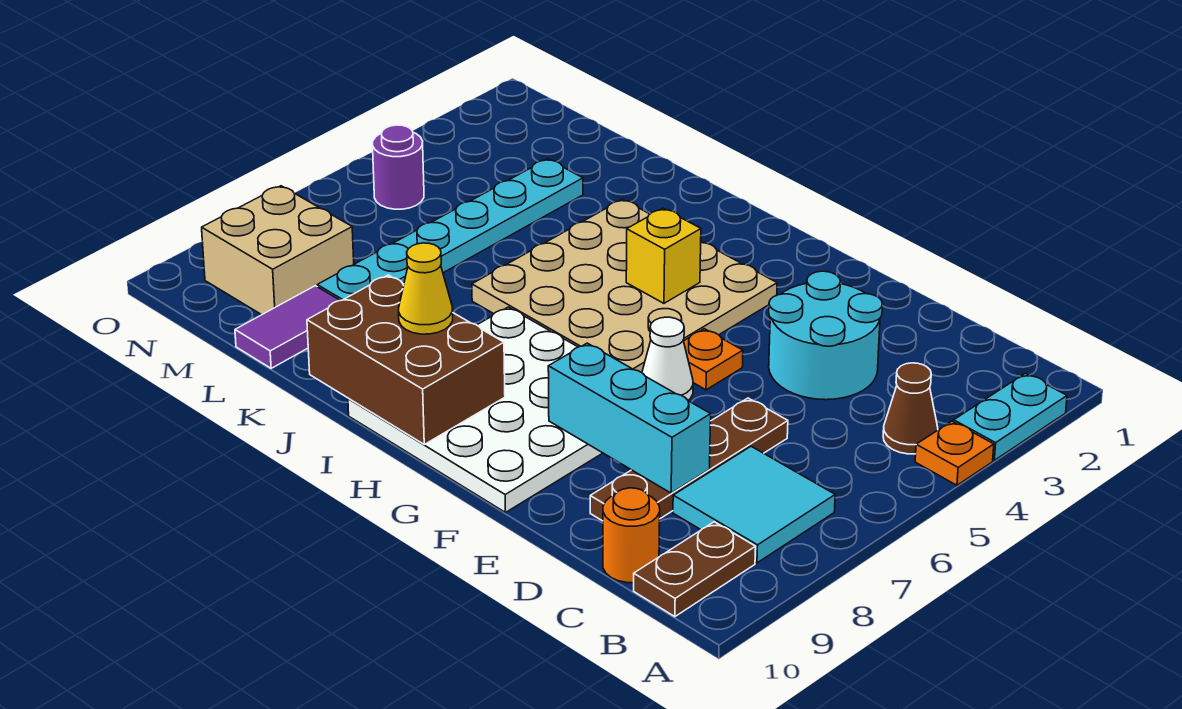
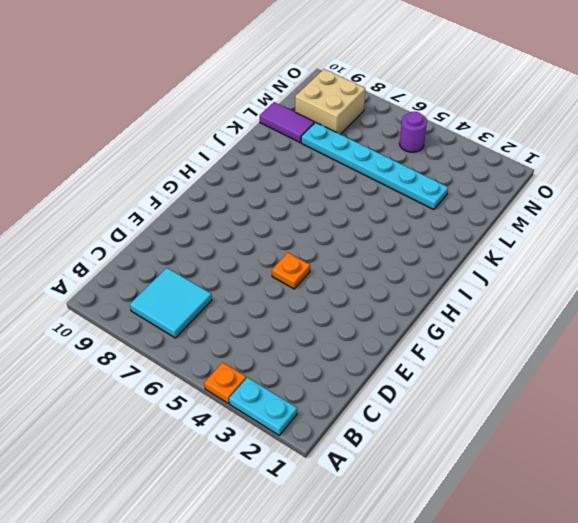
none -> brown cone B4 level 1
none -> brown plate B9:B10 level 1
none -> orange round brick C10 level 1

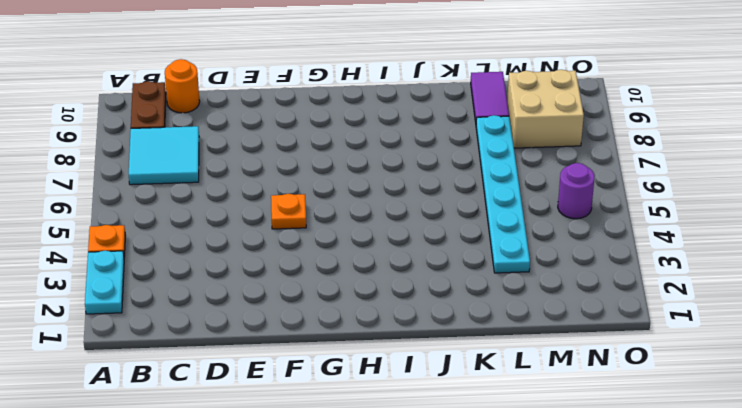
none -> brown cone B4 level 1
none -> cyan round brick D3:E4 level 1
none -> brown plate D6:D9 level 1

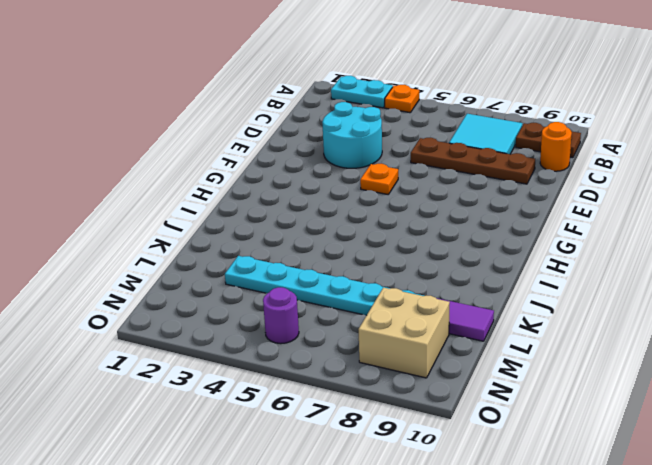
none -> brown cone B4 level 1
none -> white cone F6 level 1
none -> white plate F7:I10 level 1

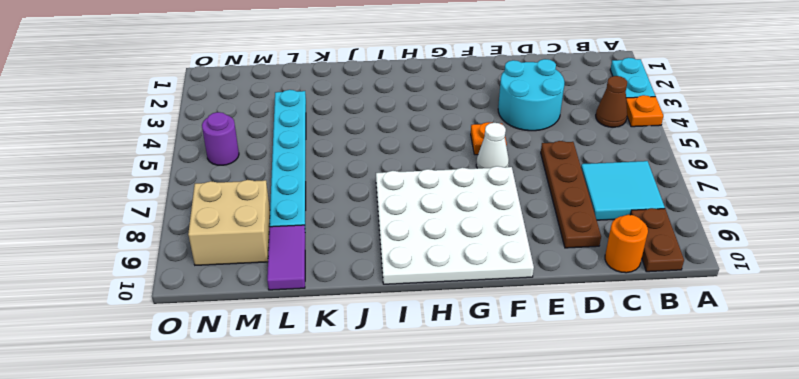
none -> tan plate G3:J6 level 1
none -> cyan brick D8:F8 level 2
none -> yellow brick H4 level 2

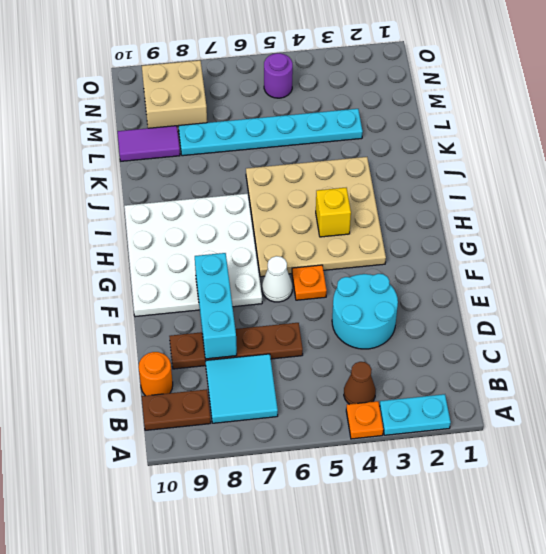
none -> brown brick H9:J10 level 2
none -> yellow cone I9 level 3

